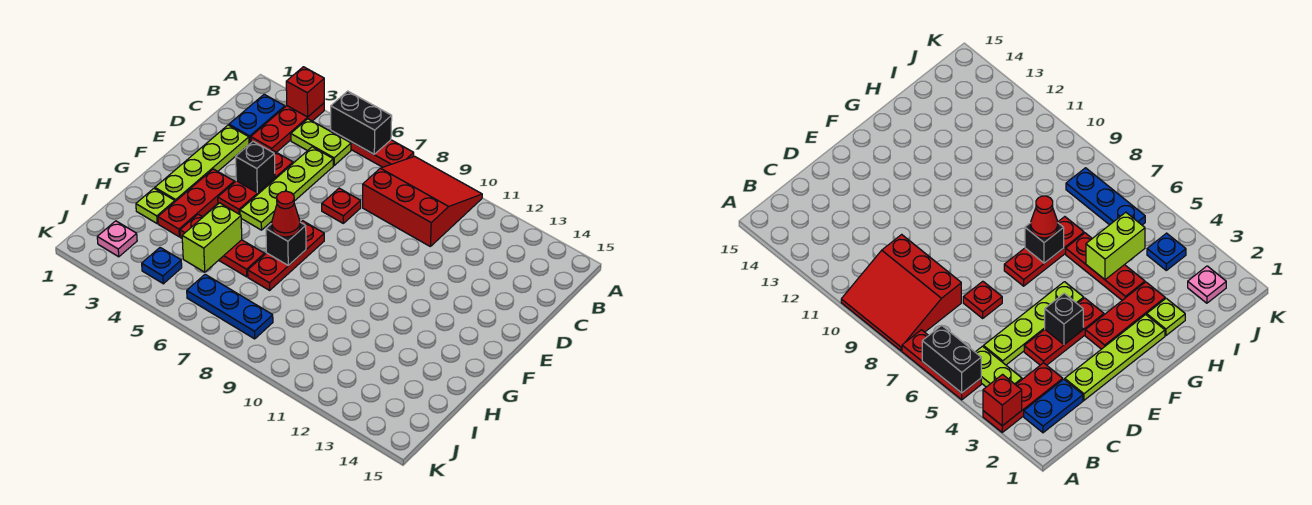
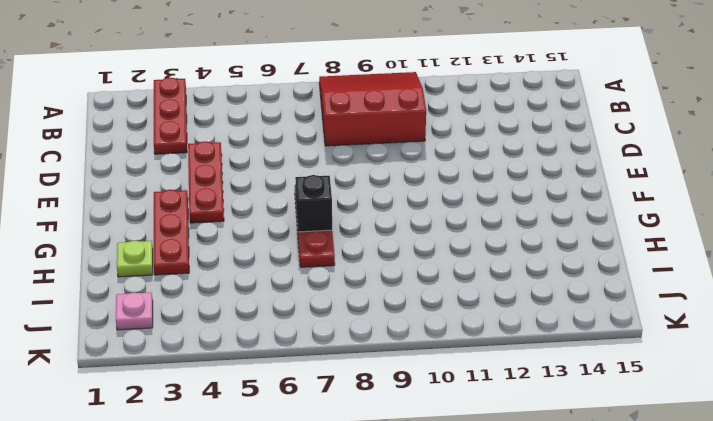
none -> red plate A5:A7 level 1
none -> blue plate B2:C2 level 1
none -> lime plate B4:B5 level 1

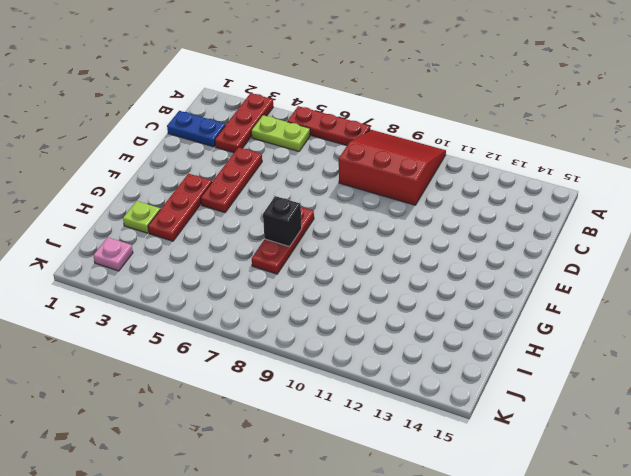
blue plate C1:C2 level 1 -> blue plate B2:C2 level 1
none -> lime plate C5:F5 level 1
none -> lime plate D2:G2 level 1
none -> red plate D7 level 1

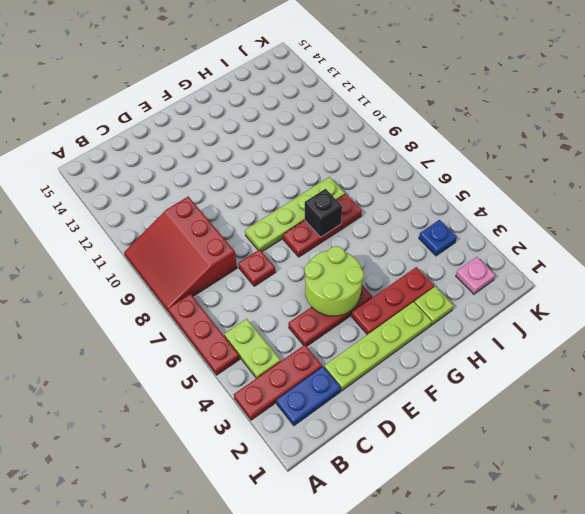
lime round brick E4:F5 level 2 -> black brick E4 level 2
lime plate E8:H8 level 1 -> lime plate C5:F5 level 1
none -> red plate H4:H6 level 1
none -> blue plate J6:J8 level 1
none -> red brick A3 level 2

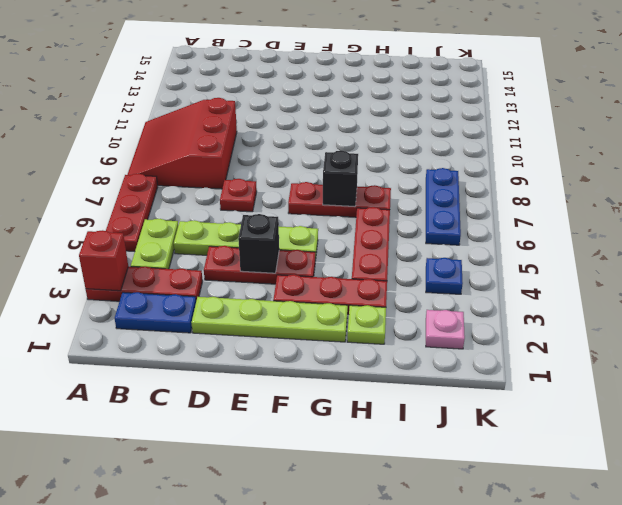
none -> black brick A5:A6 level 2
none -> lime brick H5:I5 level 2
none -> red cone G7 level 3

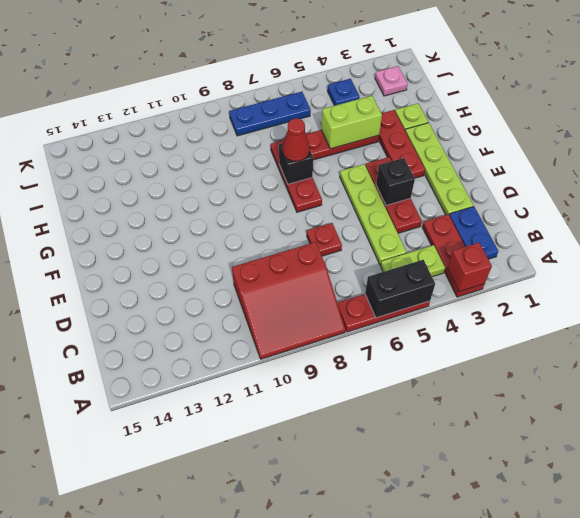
lime brick H4:H5 level 2 -> lime brick H5:I5 level 2

